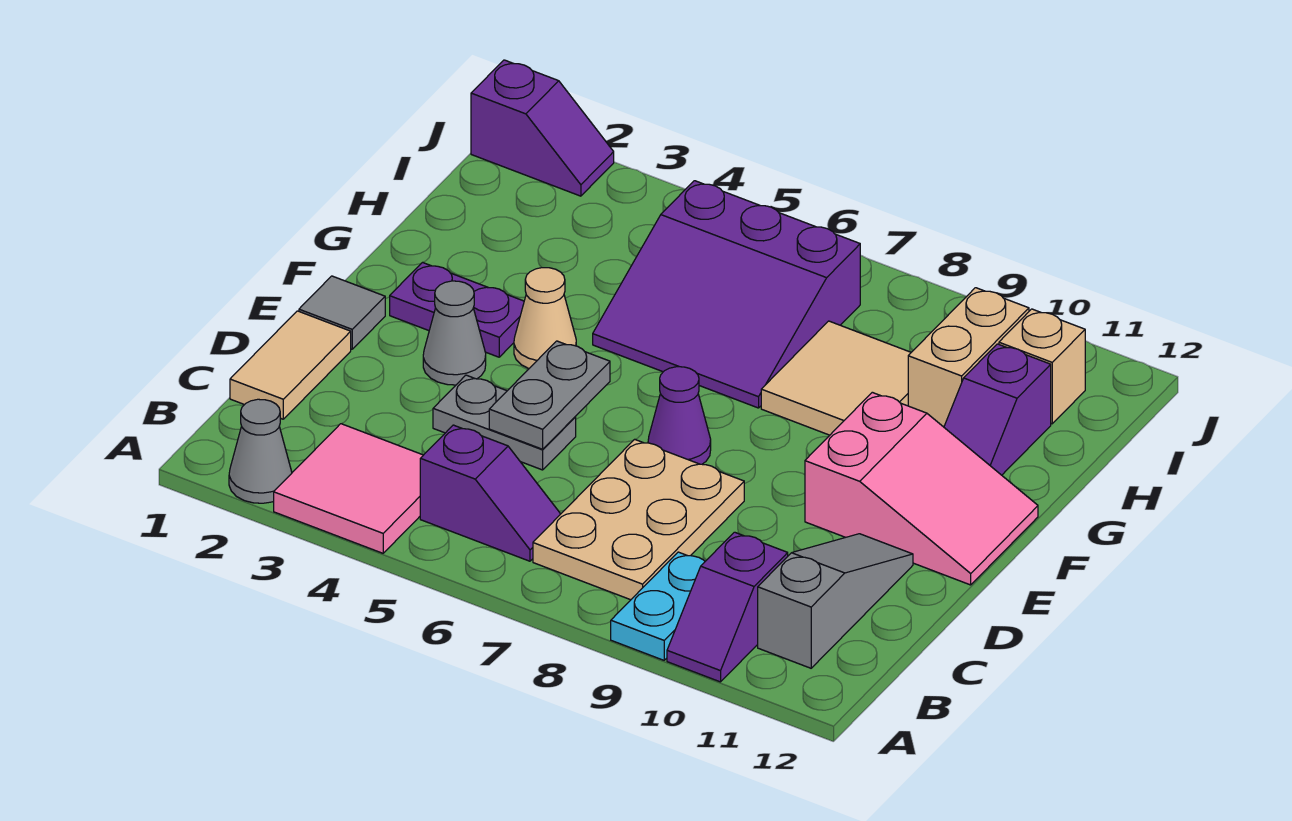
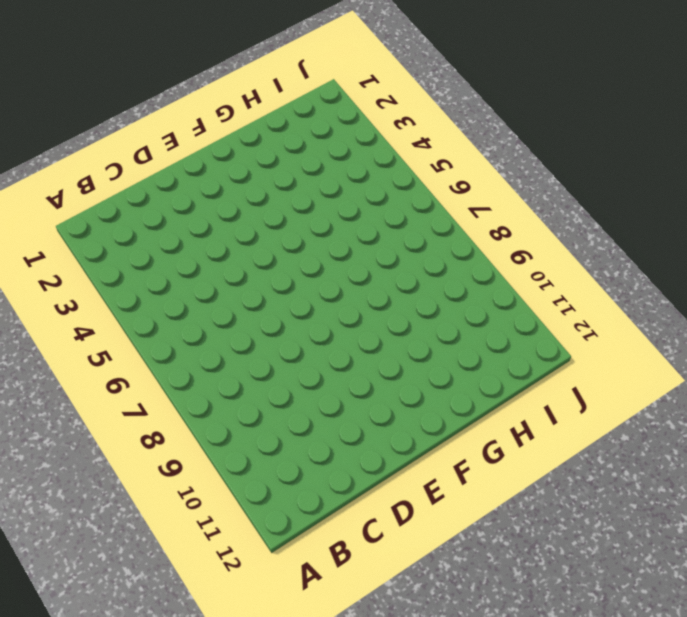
none -> grey cone A2 level 1
none -> pink tile A3:B4 level 1
none -> cyan plate A9:B9 level 1

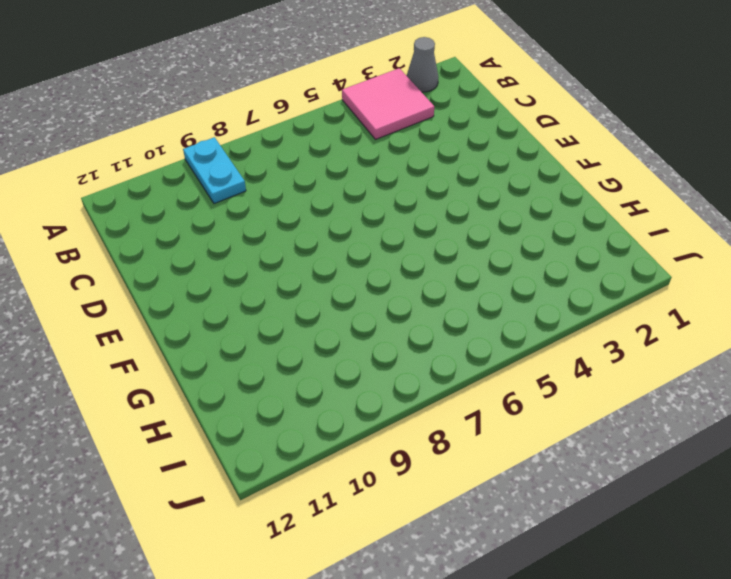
none -> purple slope A10:B10 level 1 top B
none -> purple slope B5:B6 level 1 top 5
none -> tan plate B7:D8 level 1

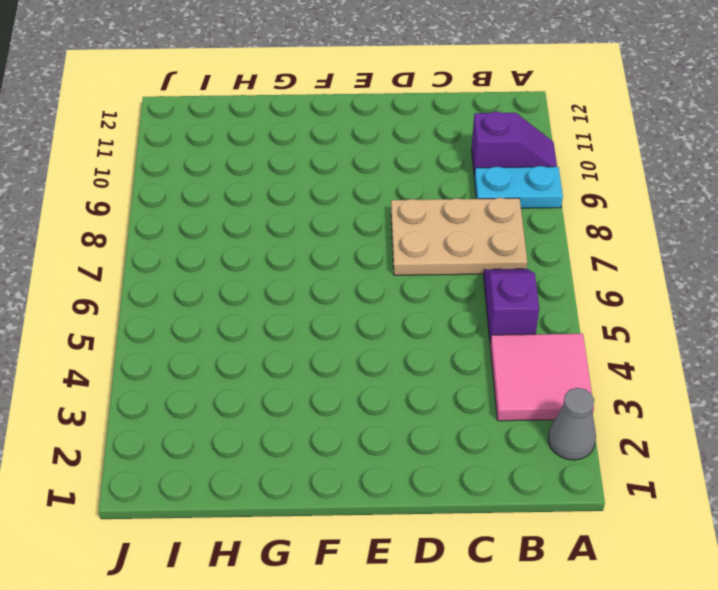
none -> grey slope B11:D11 level 1 top B
none -> tan tile C1:D1 level 1
none -> grey plate D4:D5 level 1

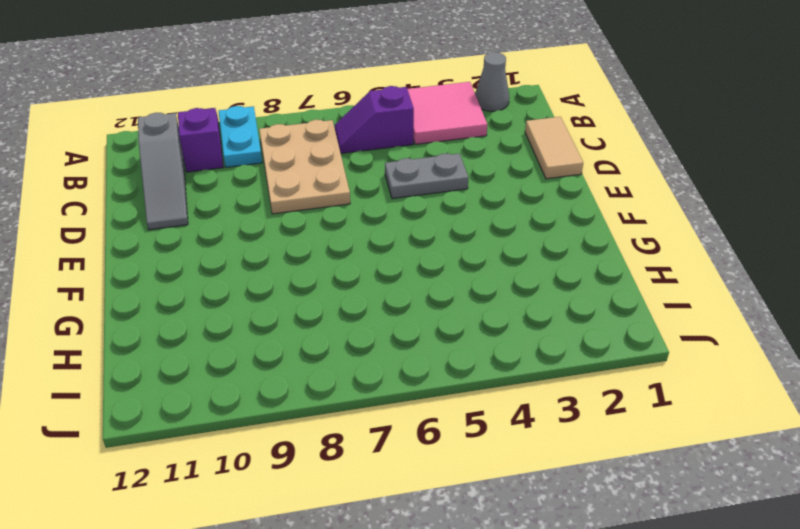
none -> grey tile E1 level 1
none -> grey cone E3 level 1
none -> purple cone E7 level 1

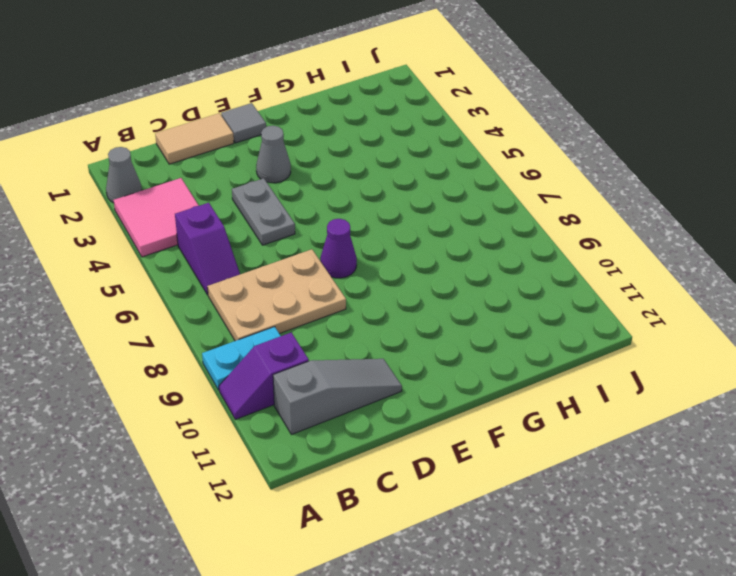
none -> pink slope E10:F12 level 1 top 10
none -> purple plate F2:F3 level 1
none -> tan cone F4 level 1

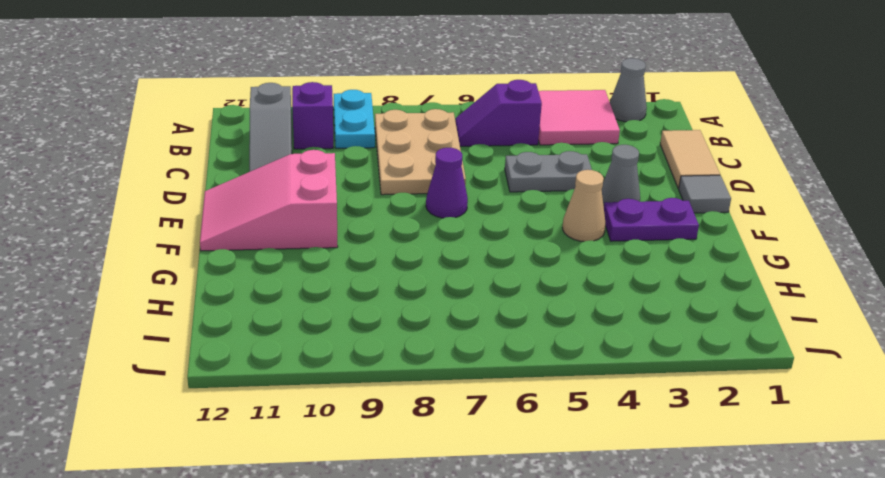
none -> purple slope G5:I7 level 1 top I
none -> tan tile G8:H9 level 1
none -> purple slope G11:H11 level 1 top H

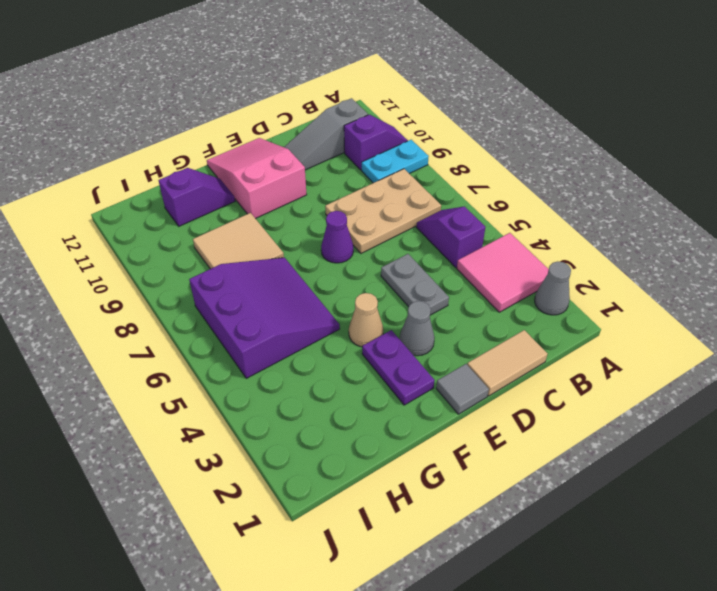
none -> tan brick H10:I10 level 1
none -> tan brick I11 level 1
none -> purple slope J1:J2 level 1 top 1

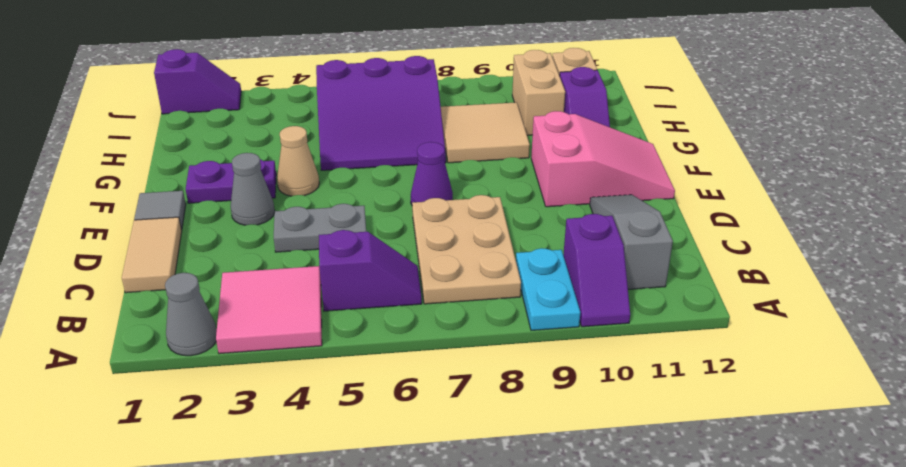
none -> grey plate D5:E5 level 2

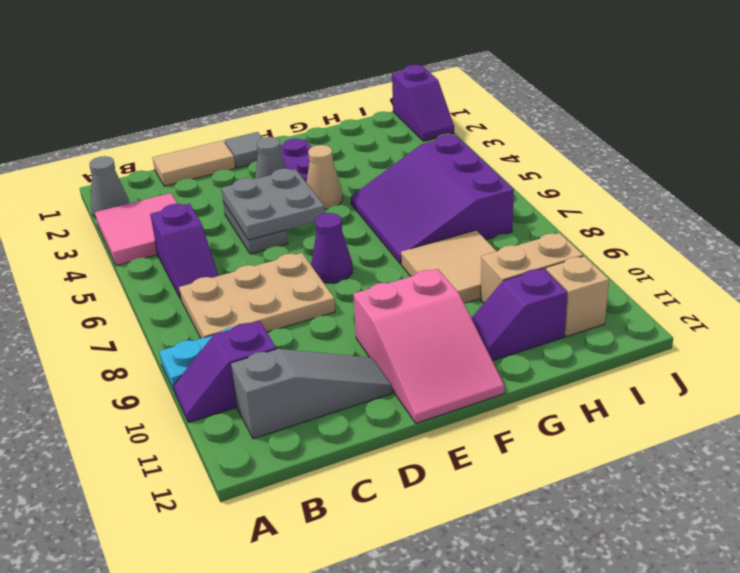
grey plate D4:E5 level 2 -> grey plate D5:E5 level 2

